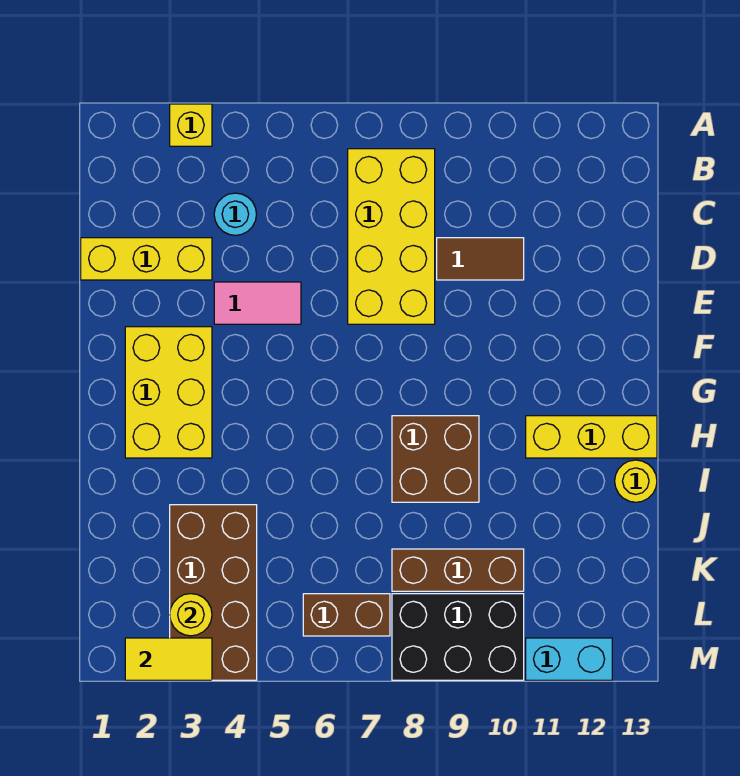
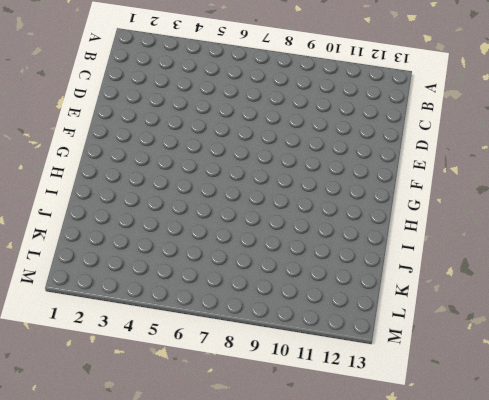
none -> yellow brick A3 level 1
none -> yellow brick B7:E8 level 1
none -> cyan round brick C4 level 1

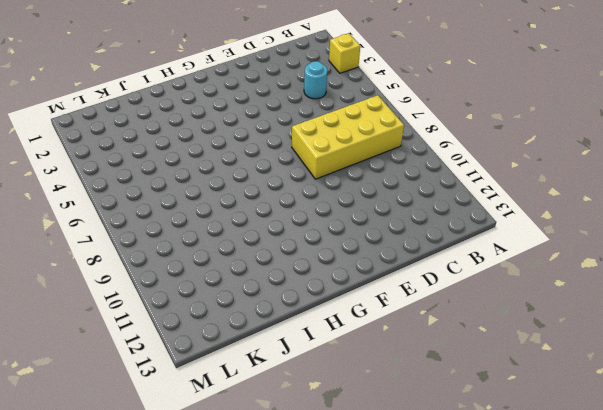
none -> yellow brick D1:D3 level 1
none -> brown tile D9:D10 level 1
none -> pink tile E4:E5 level 1

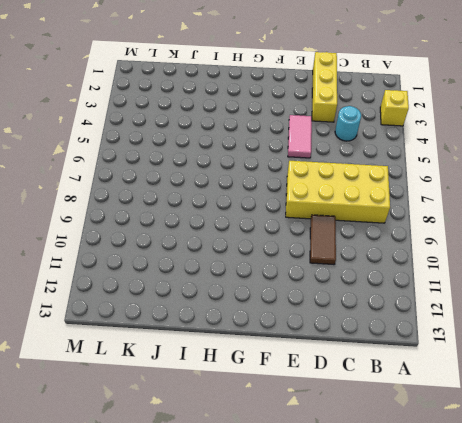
none -> yellow brick F2:H3 level 1
none -> brown brick H8:I9 level 1
none -> yellow brick H11:H13 level 1

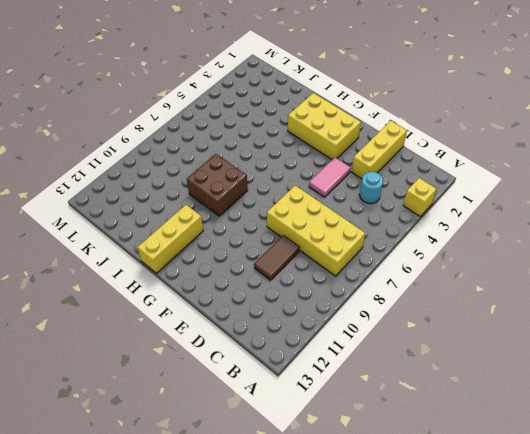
none -> yellow round brick I13 level 1
none -> brown brick J3:M4 level 1
none -> brown brick K8:K10 level 1

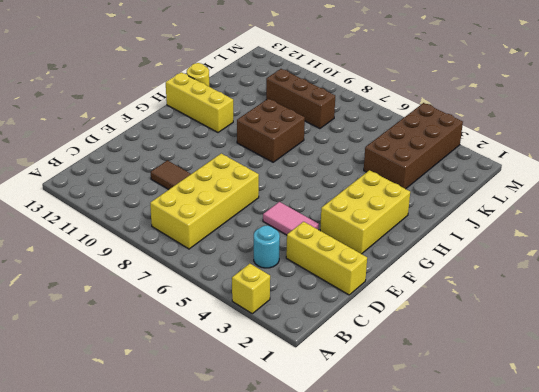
none -> brown brick L6:L7 level 1
none -> black brick L8:M10 level 1
none -> cyan brick M11:M12 level 1

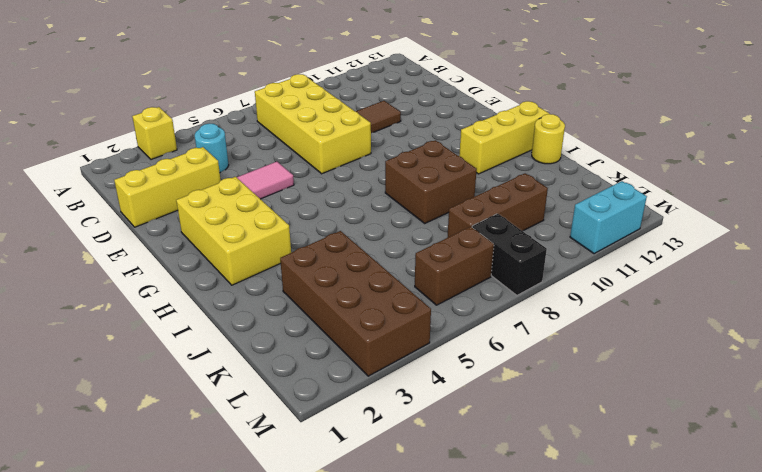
black brick L8:M8 level 1 -> black brick L8:M10 level 1
none -> yellow round brick L3 level 2
none -> yellow tile M2:M3 level 2

